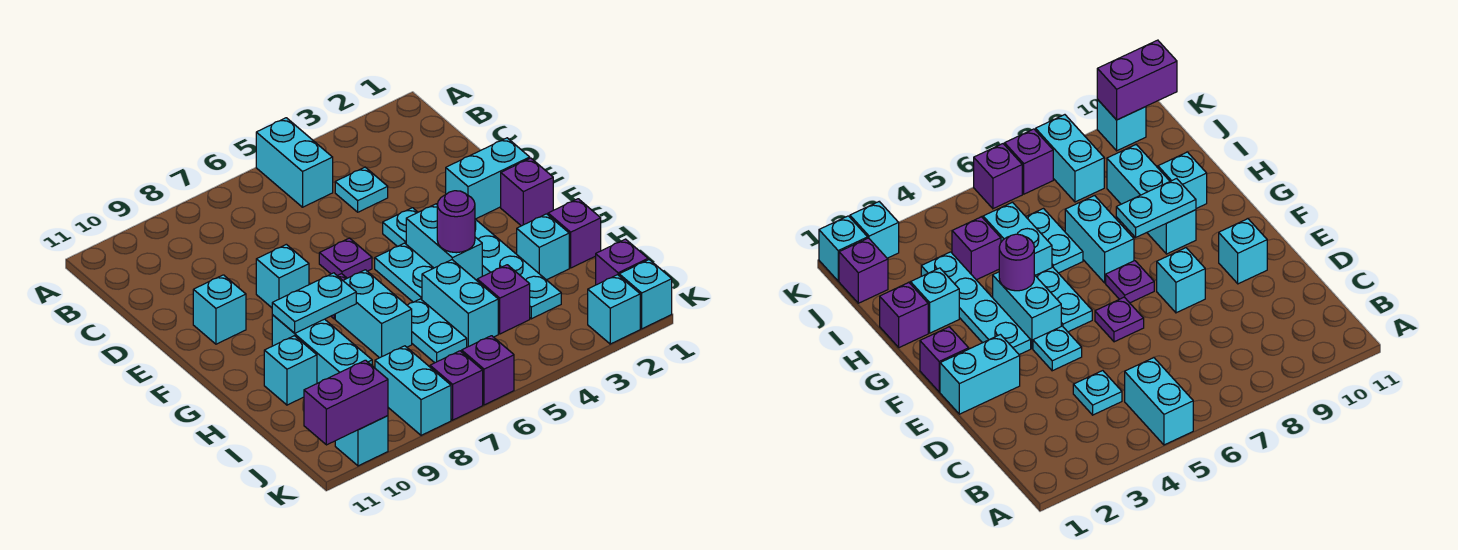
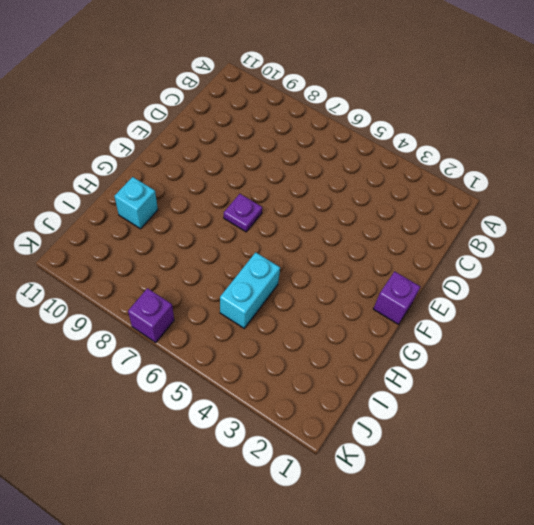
none -> cyan brick A5:B5 level 1
none -> cyan plate C4 level 1
none -> cyan brick E1:E2 level 1
none -> cyan plate E4 level 1

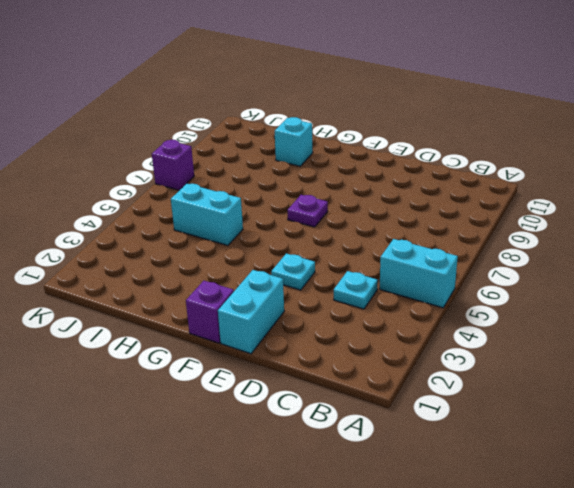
none -> purple plate E6 level 1
none -> cyan brick E8 level 1
none -> cyan brick E10 level 1
none -> cyan plate F3:I3 level 1

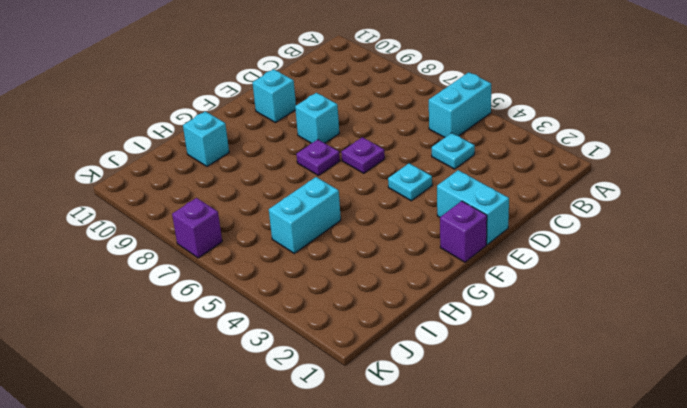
none -> cyan plate F3:I3 level 1
none -> cyan brick F4:G4 level 1
none -> cyan plate F5:G5 level 1
none -> cyan brick G7:H7 level 1

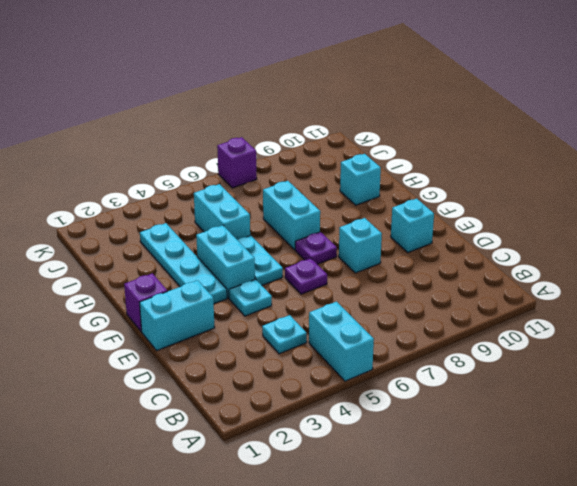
none -> cyan brick G9:I9 level 1
none -> purple brick H1 level 1
none -> cyan brick H2 level 1
none -> cyan plate H6:I6 level 1

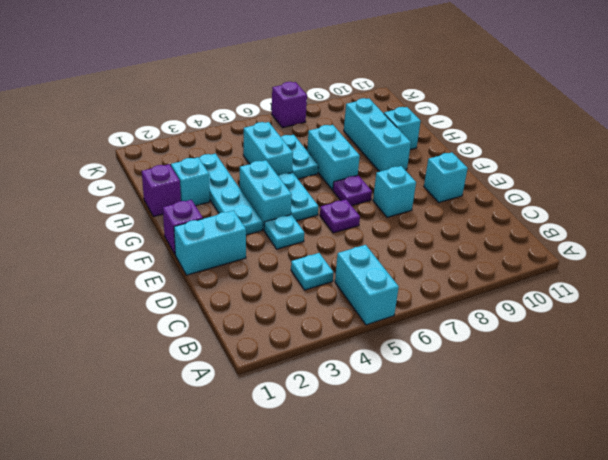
none -> purple brick I4 level 1
none -> purple brick J1 level 1
none -> cyan brick J8:K8 level 1
none -> cyan brick K1 level 1

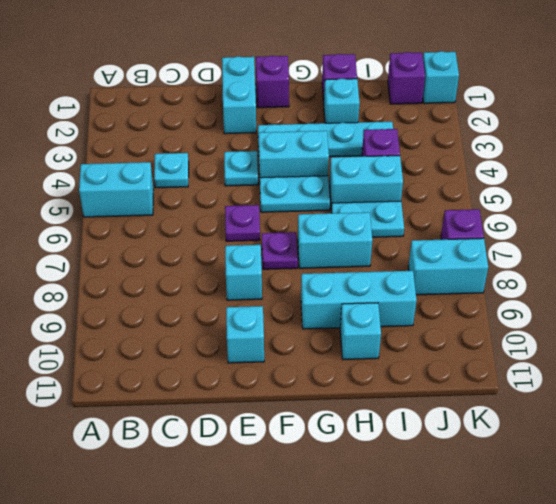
none -> cyan brick K2 level 1
none -> purple brick K6 level 1
none -> cyan brick K10 level 1
none -> purple round brick G4 level 2

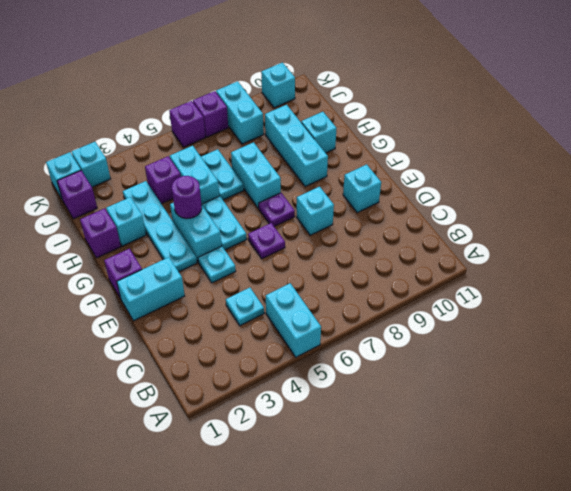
none -> cyan plate G8:G9 level 2
none -> purple brick K10:K11 level 2

